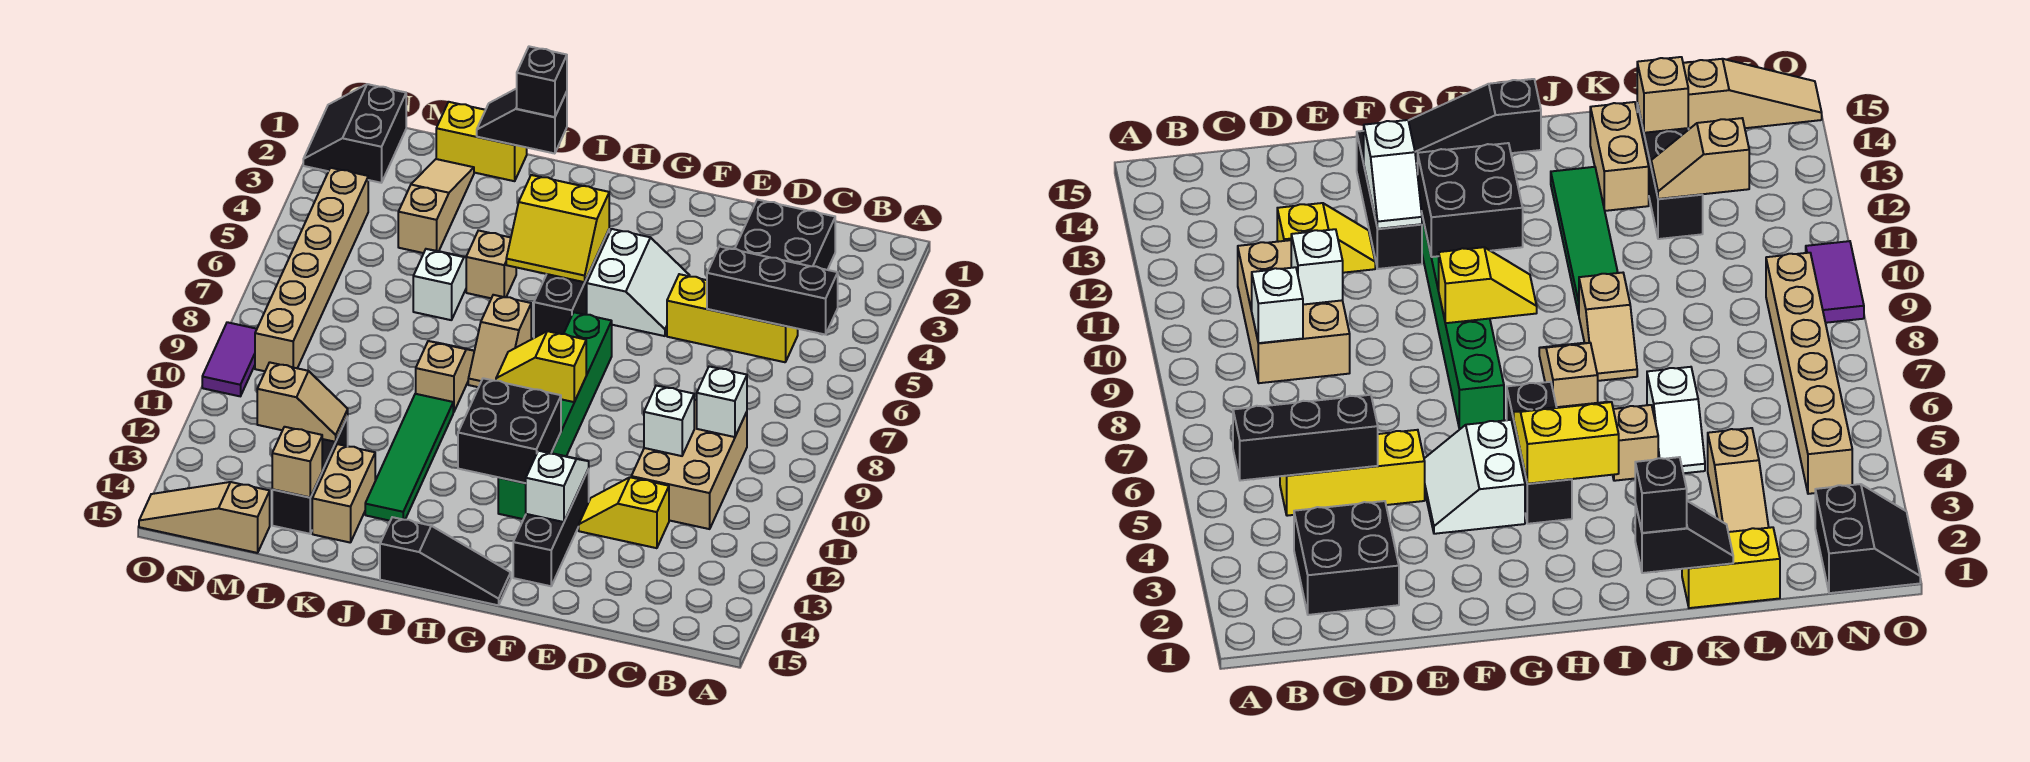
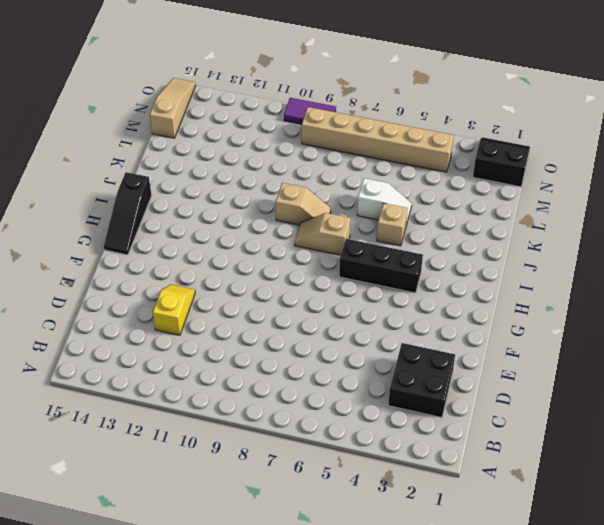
none -> yellow brick C5:E5 level 1
none -> tan brick C9:D11 level 1
none -> white slope F4:G5 level 1 top G
none -> black brick F12:F14 level 1

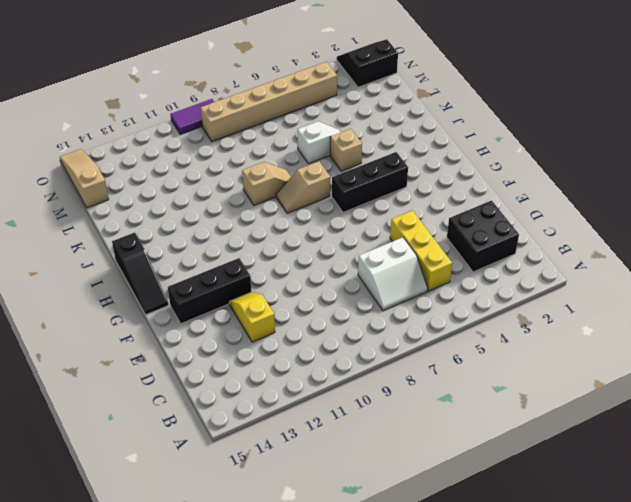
white slope C6:D7 level 1 top D -> white slope F4:G5 level 1 top G
none -> tan brick C9:D11 level 1
none -> green brick G7:G12 level 1
none -> green tile J10:J13 level 1
none -> yellow brick K1:L1 level 1

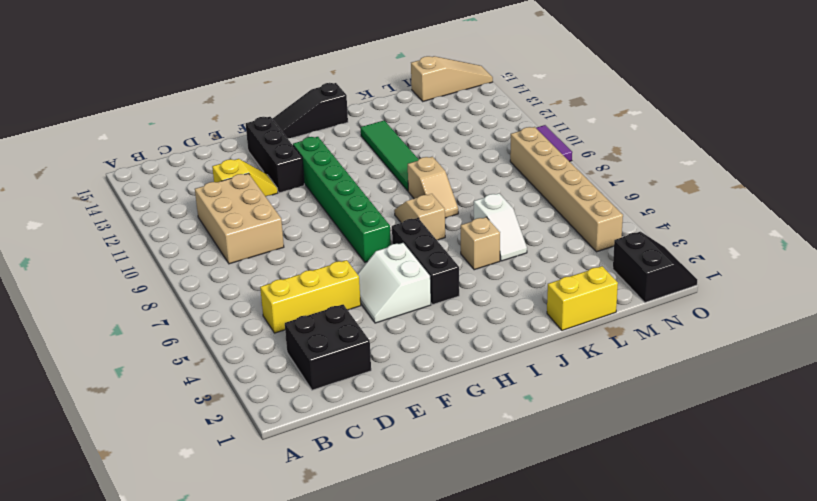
none -> tan brick K13:K14 level 1
none -> tan slope L2:L4 level 1 top 4
none -> black brick L12:L14 level 1
none -> black brick B5:D5 level 2

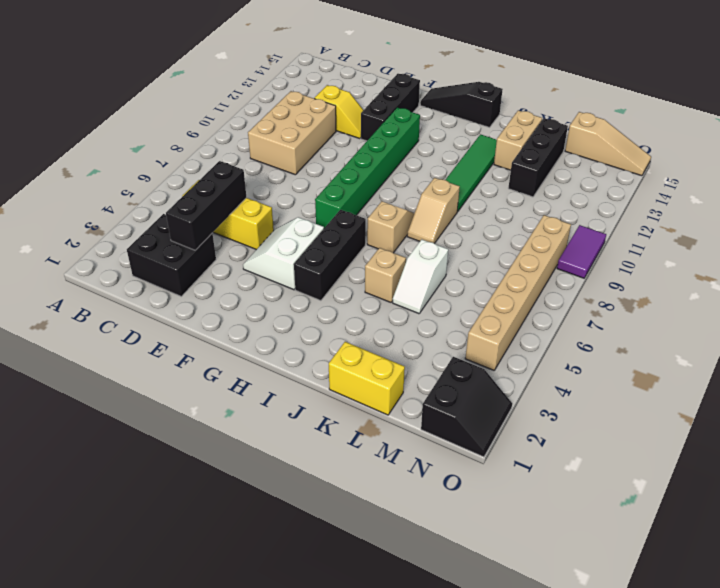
black brick D3:D5 level 2 -> black brick B5:D5 level 2
none -> tan slope L2:L4 level 1 top 4
none -> white brick C9 level 2
none -> white brick D10 level 2
none -> white slope F12:F13 level 2 top 13

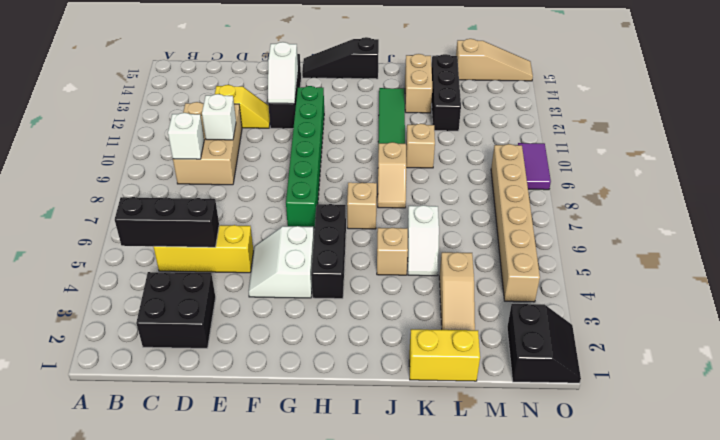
tan brick K10 level 1 -> tan brick L14 level 2
none -> yellow slope G9:H9 level 2 top G
none -> black brick G11:H12 level 2
none -> yellow slope H4:I5 level 2 top 4
none -> black slope J1:K1 level 2 top J

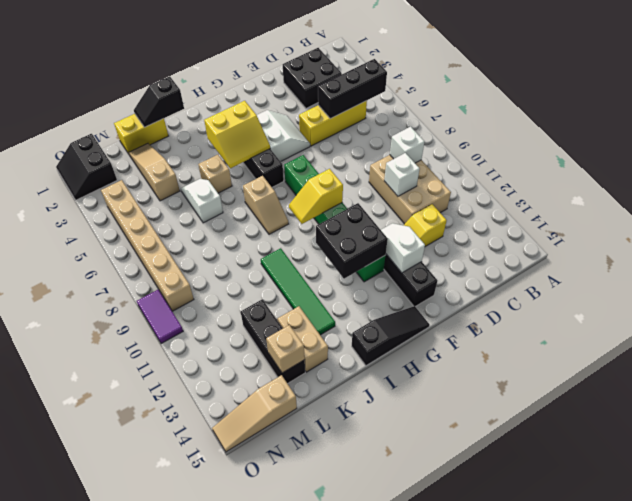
none -> tan slope J8:J9 level 1 top 9
none -> tan slope L12:M12 level 2 top M
none -> black brick J1 level 3

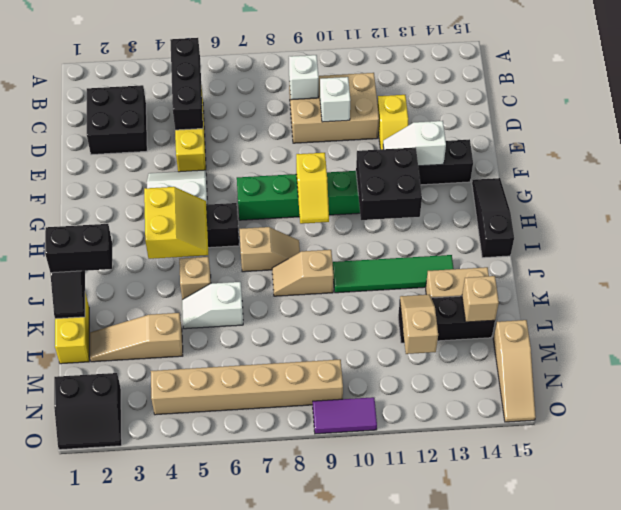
black brick J1:J2 level 3 -> black brick J1 level 3

